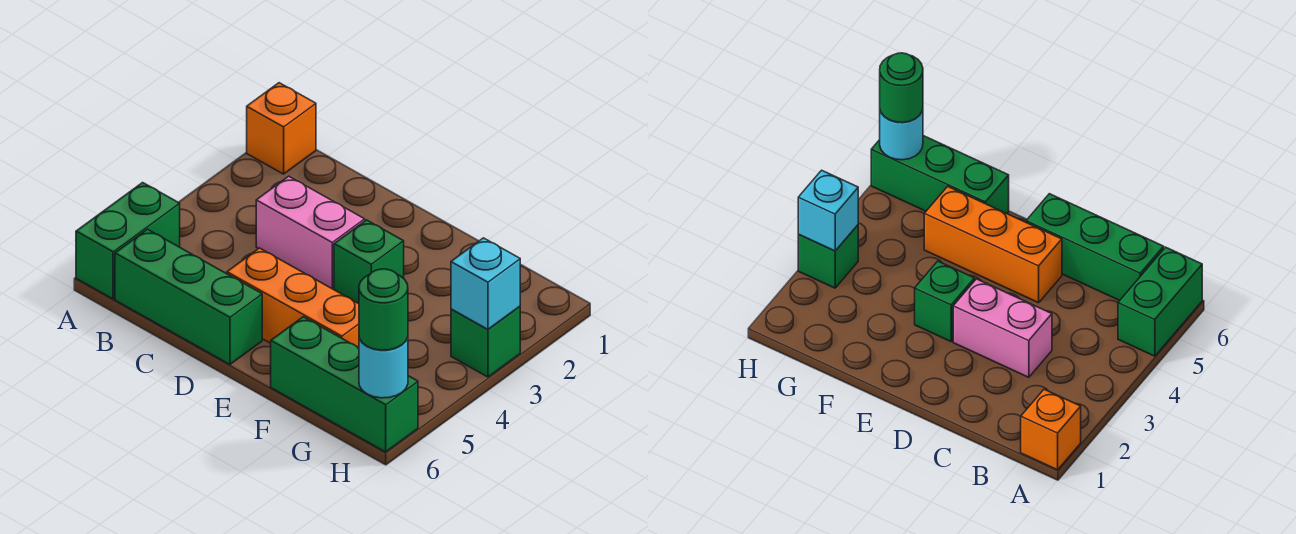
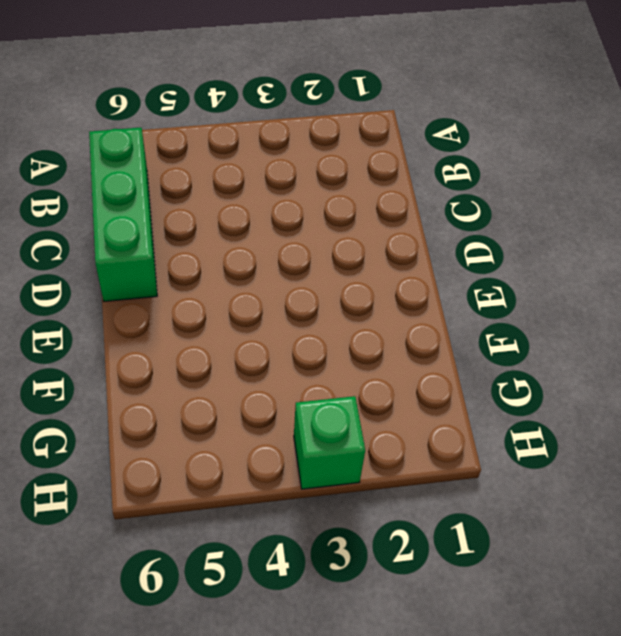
none -> orange brick A1 level 1
none -> green brick A5:A6 level 1

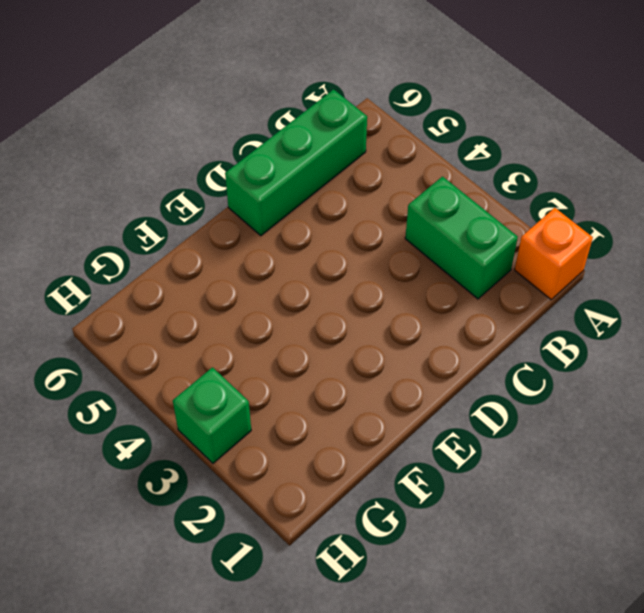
green brick B2:B3 level 1 -> green brick A5:A6 level 1
none -> pink brick C3:D3 level 1
none -> orange brick D5:F5 level 1

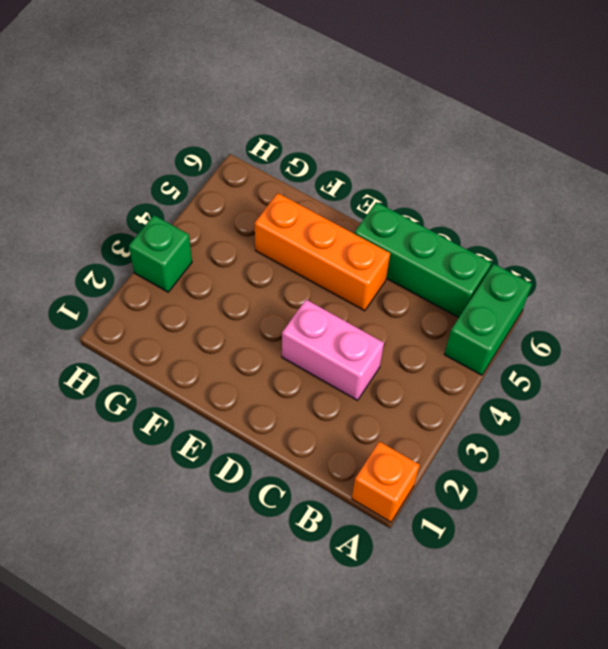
none -> green brick E3 level 1
none -> green brick F6:H6 level 1

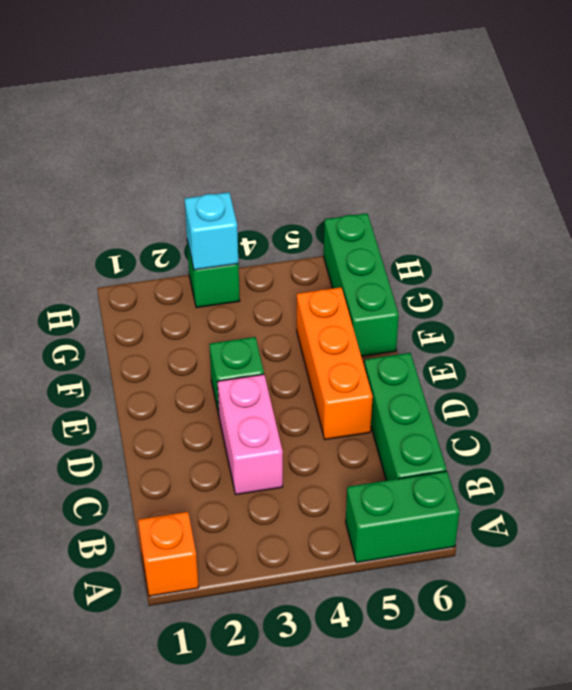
none -> cyan round brick H6 level 2
none -> green round brick H6 level 3

